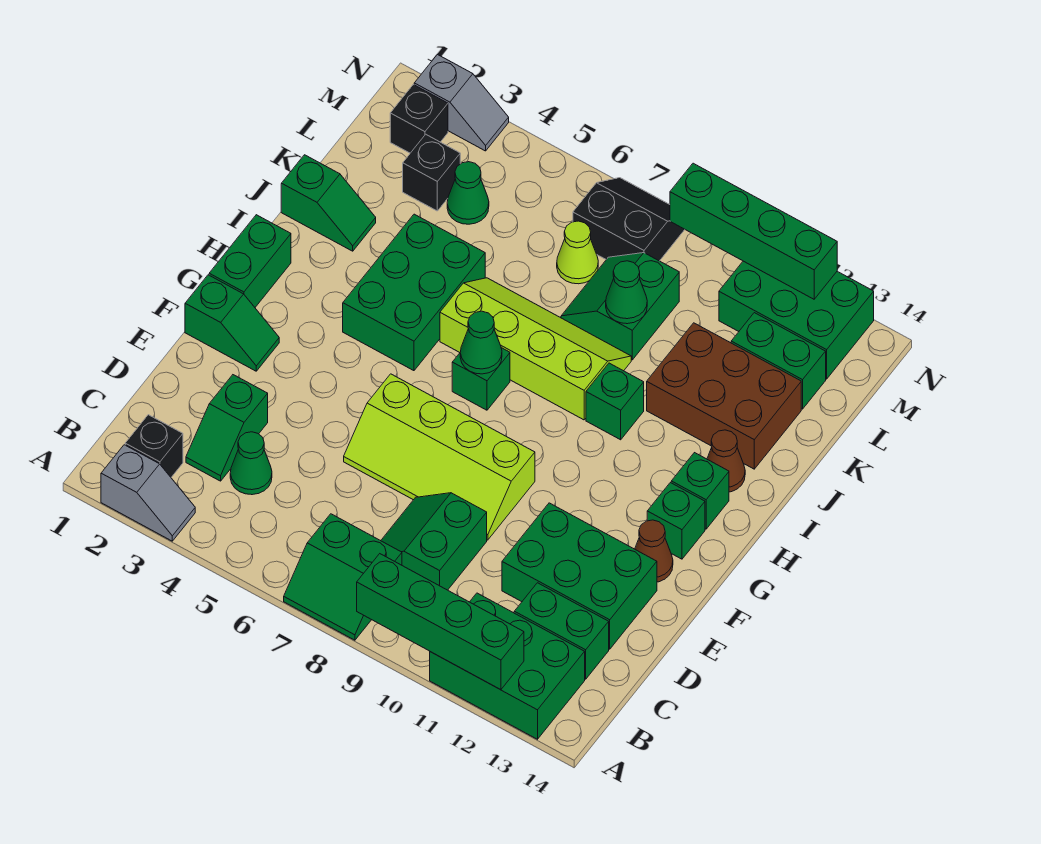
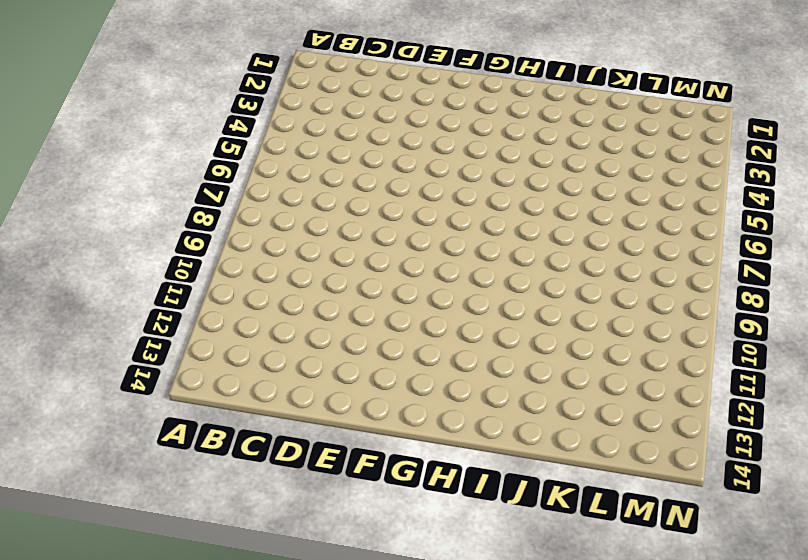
none -> grey slope A2:A3 level 1 top 2
none -> green slope A7:B8 level 1 top B
none -> green brick A11:B13 level 1
none -> black brick B2 level 1

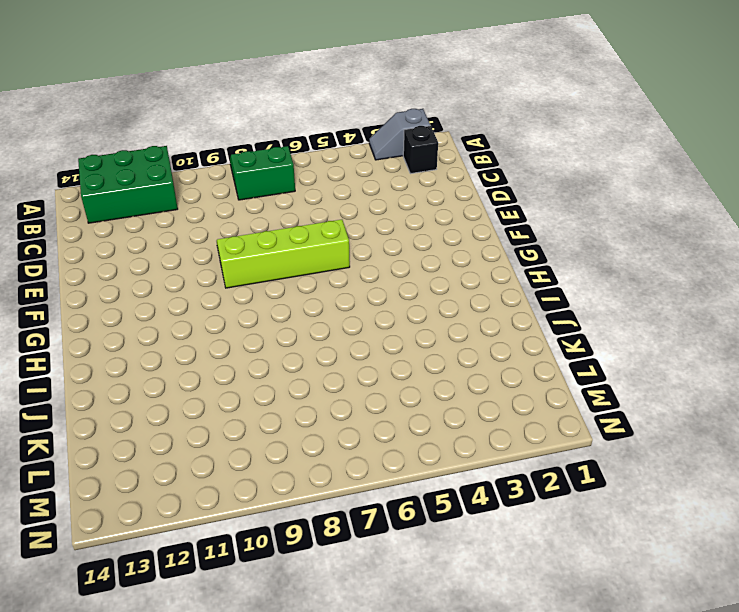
none -> green slope C3:D3 level 1 top D
none -> green cone C4 level 1
none -> green slope C8:D9 level 1 top 9
none -> green brick C12:C13 level 1

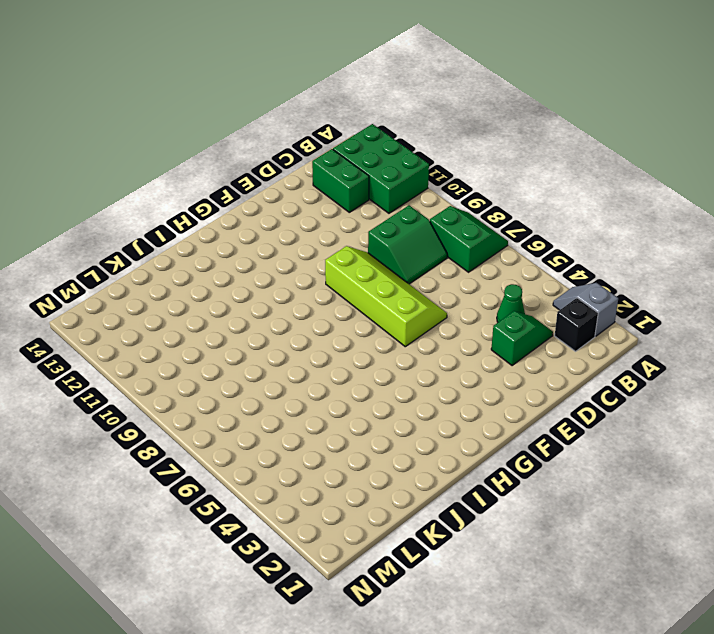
none -> green brick D11:E13 level 1
none -> green slope F1:F2 level 1 top 1
none -> brown cone F13 level 1
none -> green brick G1:H1 level 1

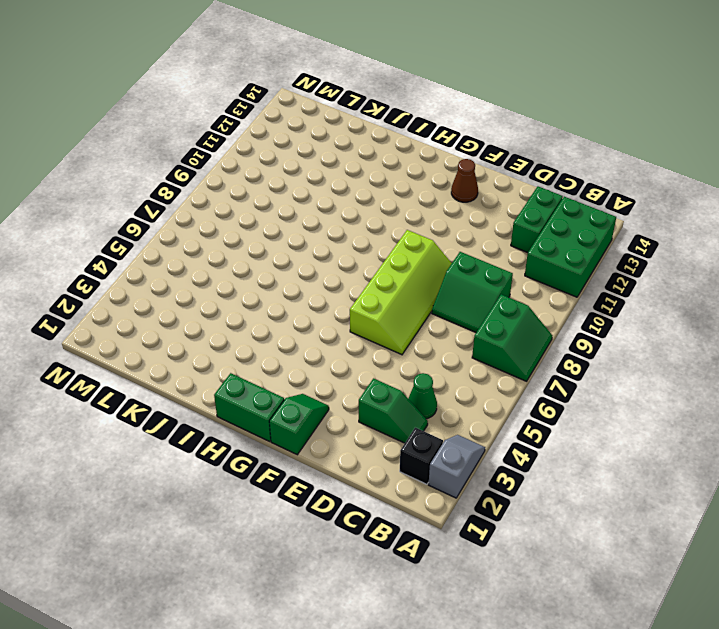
none -> green brick D11:E13 level 1
none -> green brick G13 level 1
none -> green brick H4:J5 level 1
none -> green brick H7 level 1

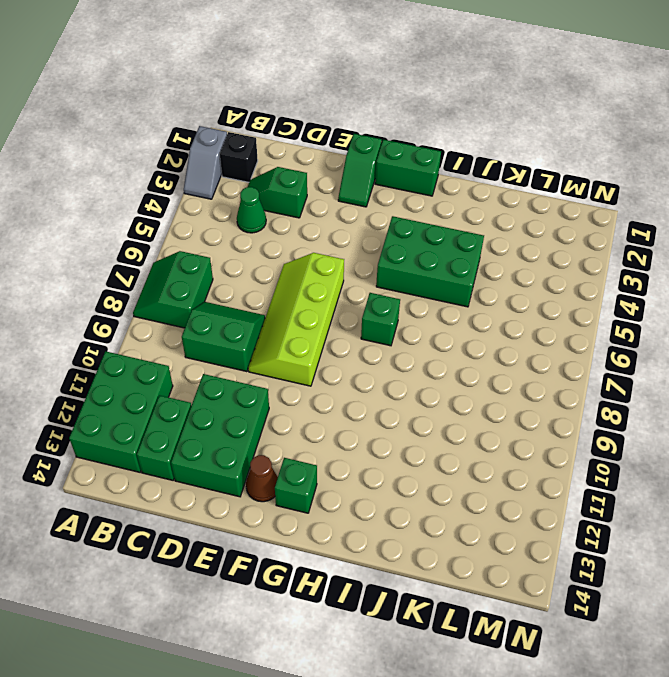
none -> green brick H13 level 1
none -> lime slope I6:J9 level 1 top I
none -> green brick I10 level 1
none -> brown cone I13 level 1

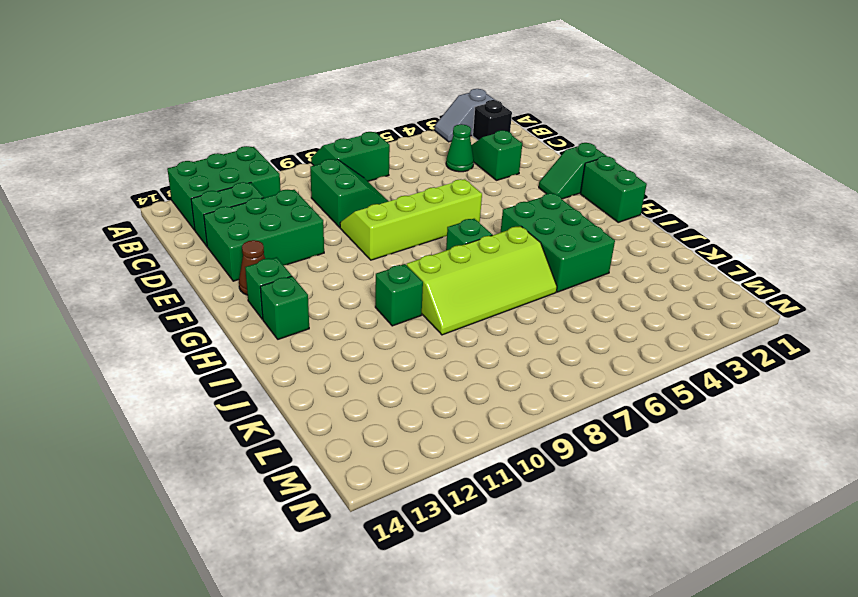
none -> brown cone I13 level 1
none -> green slope J1:J2 level 1 top 1
none -> brown brick J11:K13 level 1
none -> green slope K8:L9 level 1 top 9

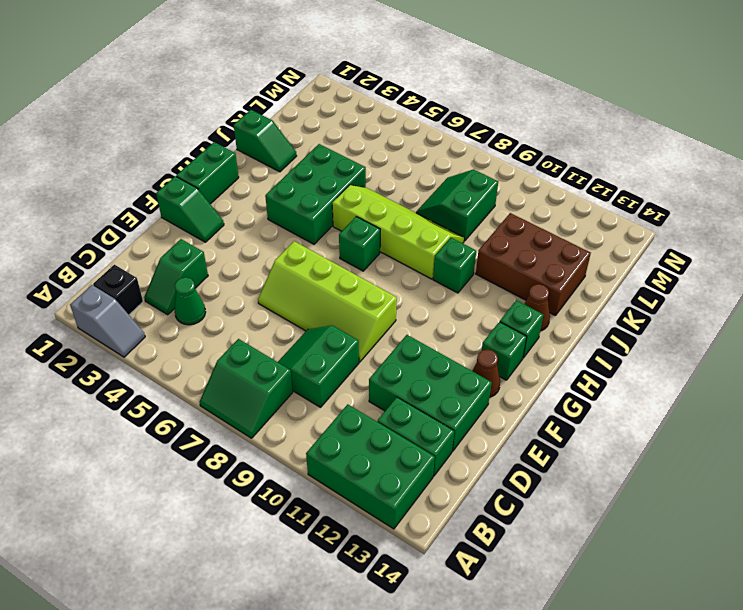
none -> black brick L3 level 1
none -> green cone L4 level 1
none -> lime cone L7 level 1
none -> green brick L12:L13 level 1

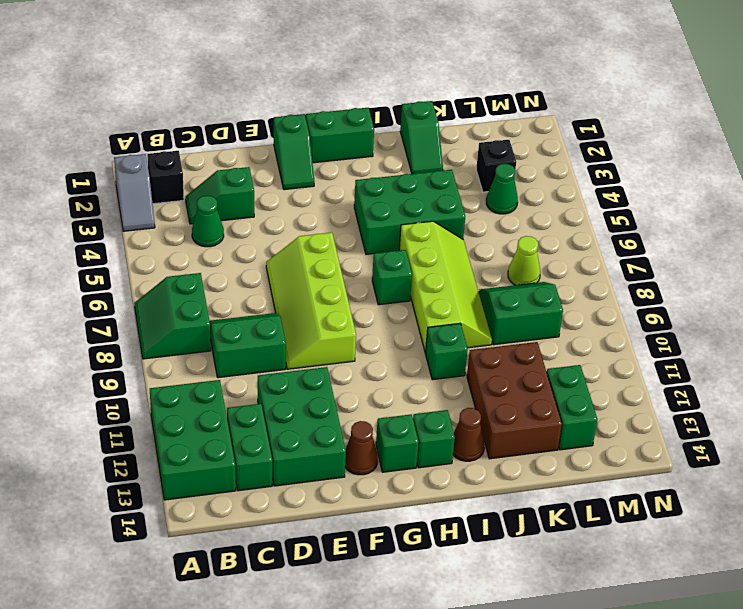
none -> black brick M2 level 1
none -> black slope M7:N8 level 1 top M
none -> green brick M11:N13 level 1
none -> grey slope N2:N3 level 1 top 2

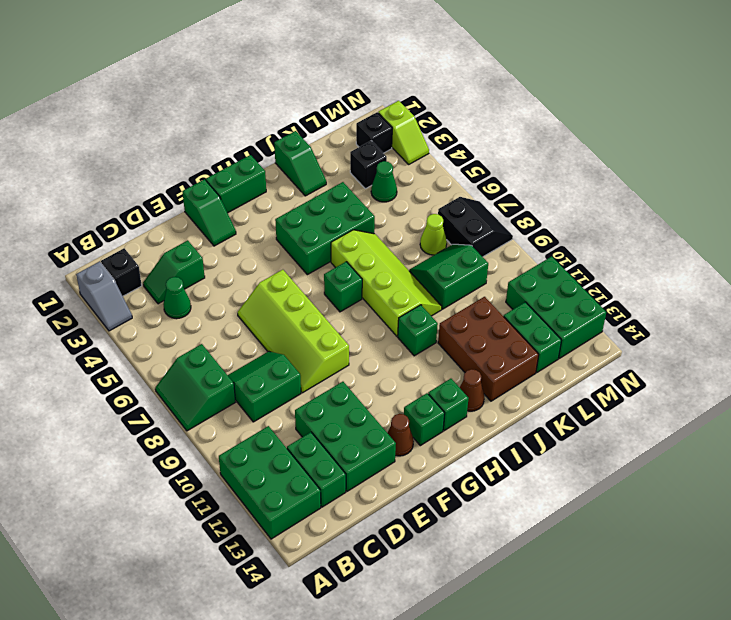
lime slope N2:N3 level 1 top 2 -> grey slope N2:N3 level 1 top 2
none -> green brick A9:A12 level 2
none -> green cone H7 level 2
none -> green cone K9 level 2
none -> green brick N9:N12 level 2

